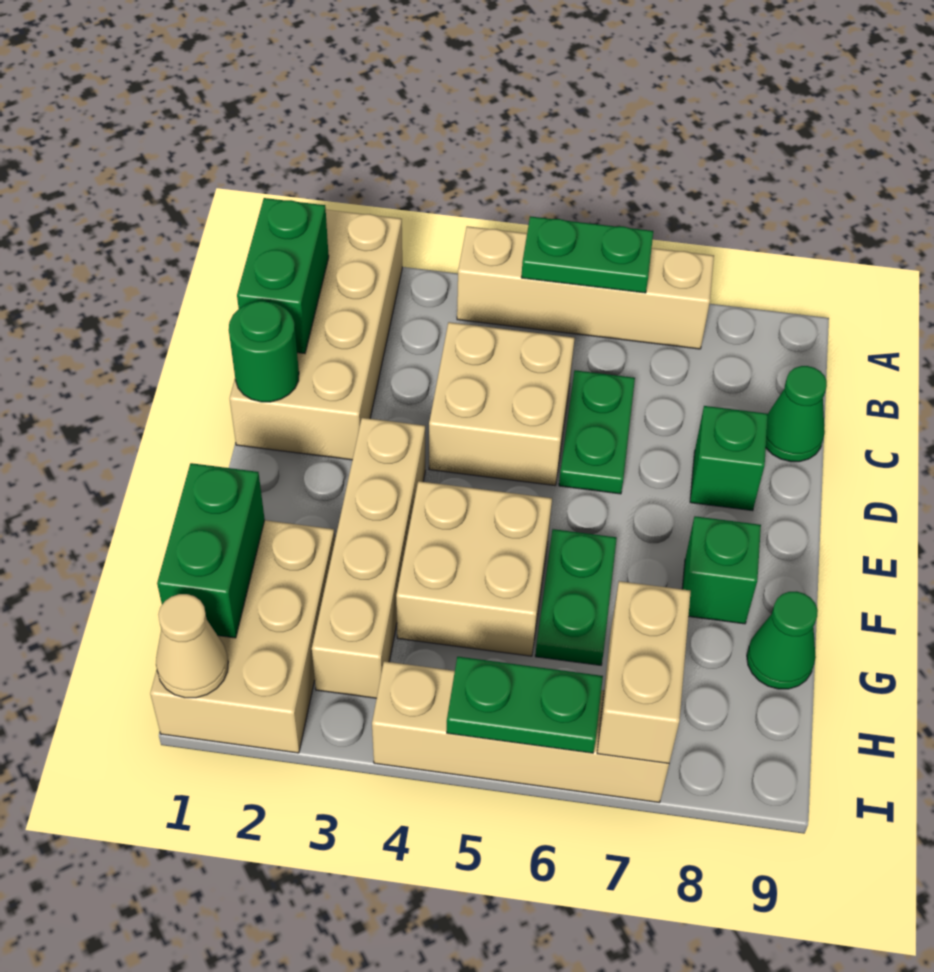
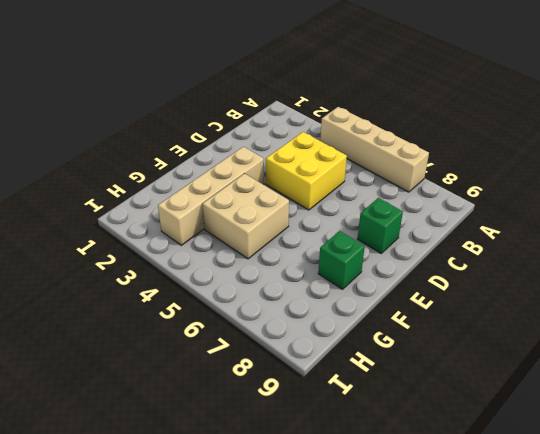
yellow brick C4:D5 level 1 -> tan brick C4:D5 level 1
none -> tan brick A1:D2 level 1
none -> green plate C6:D6 level 1
none -> green cone C9 level 1

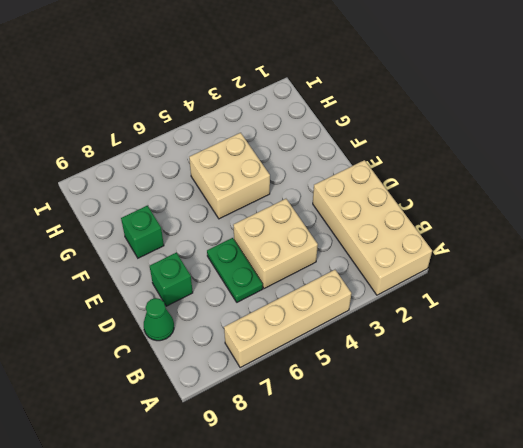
none -> tan brick E3:H3 level 1
none -> green plate F6:G6 level 1
none -> tan brick G1:I2 level 1

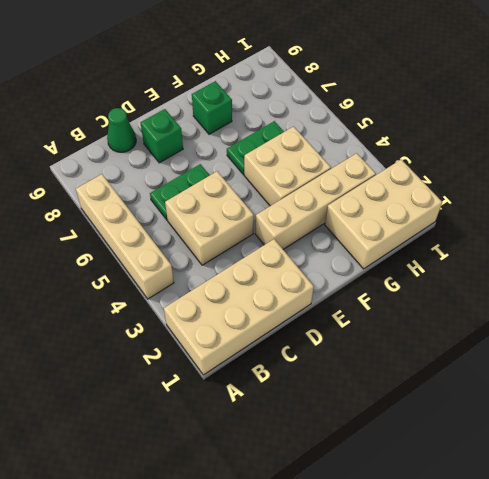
none -> green cone G9 level 1
none -> tan brick I4:I7 level 1
none -> green plate A5:A6 level 2

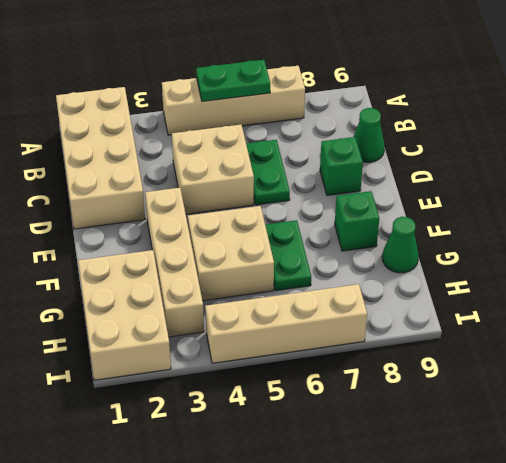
none -> green brick B1:C1 level 2
none -> green round brick D1 level 2
none -> green brick G1:H1 level 2

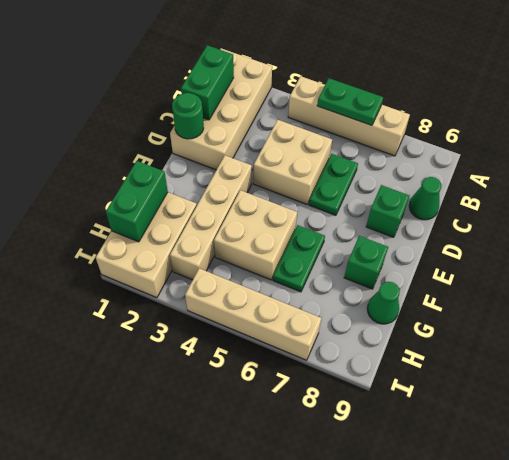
none -> tan brick H7:I7 level 2
none -> tan cone I1 level 2
none -> green plate I5:I6 level 2

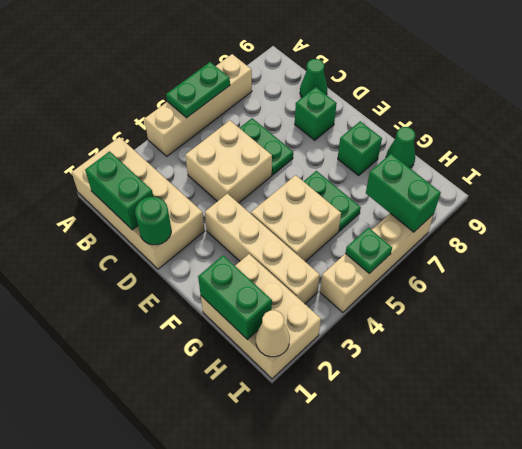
green brick H7:I7 level 2 -> tan brick H7:I7 level 2
green plate I5 level 2 -> green plate I5:I6 level 2

